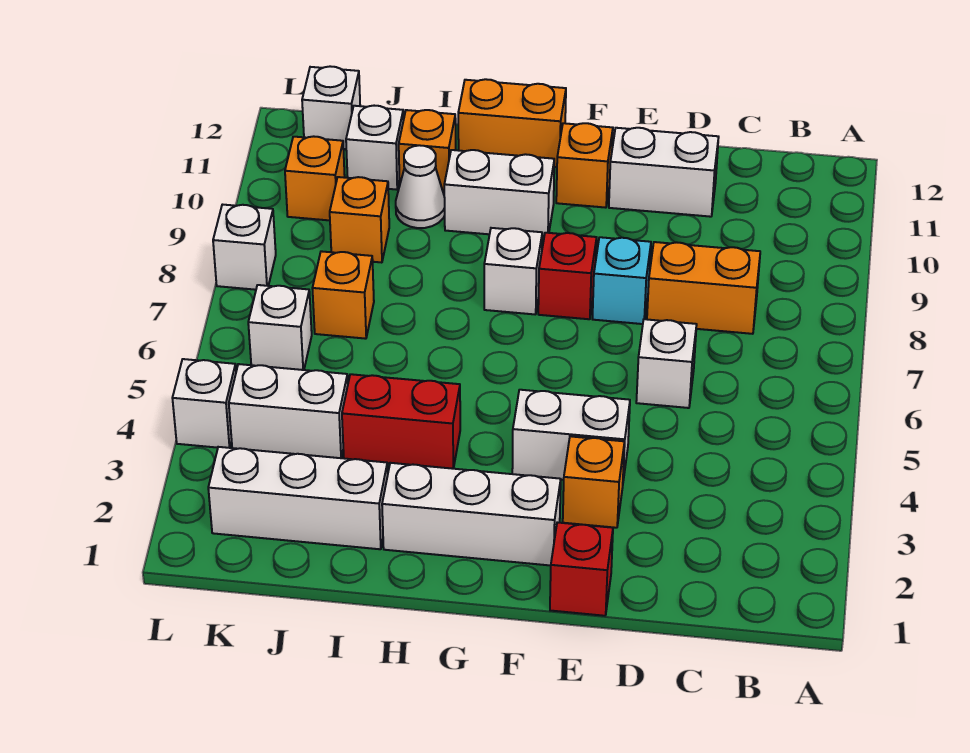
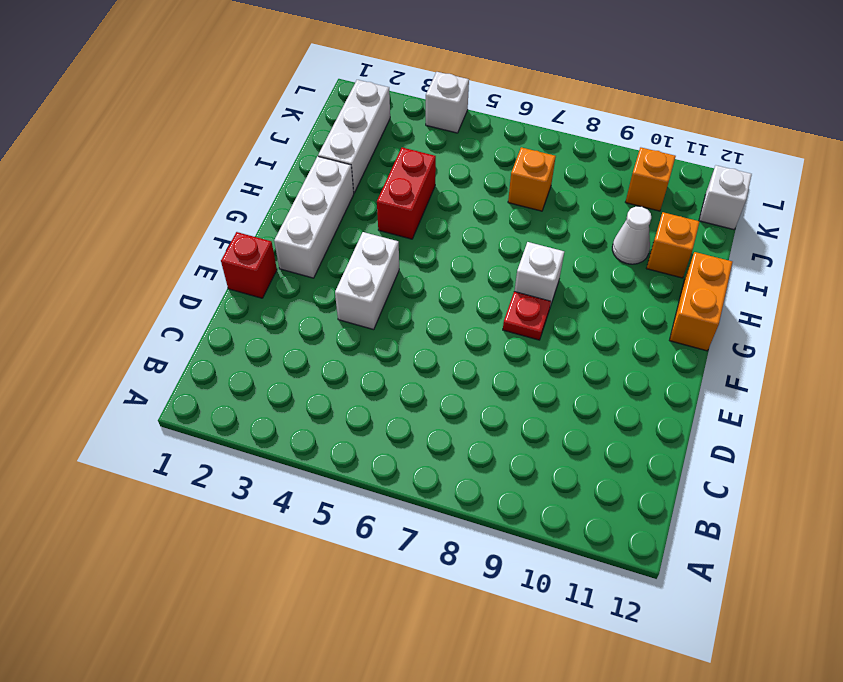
red plate F8 level 1 -> red brick F8 level 1
none -> orange brick C8:D8 level 1
none -> white brick D6 level 1
none -> white brick D11:E11 level 1

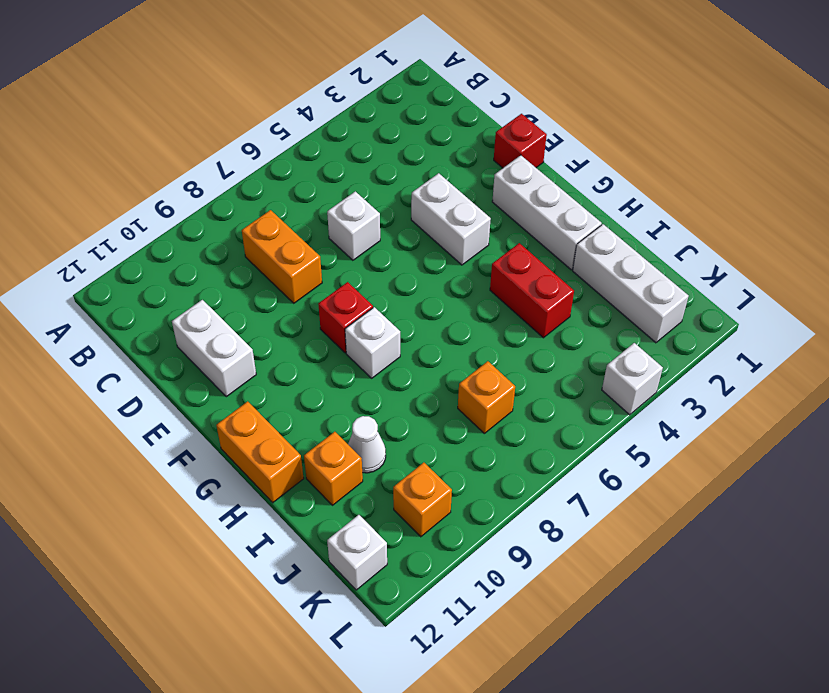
none -> orange brick E3 level 1
none -> cyan brick E8 level 1
none -> orange brick F11 level 1

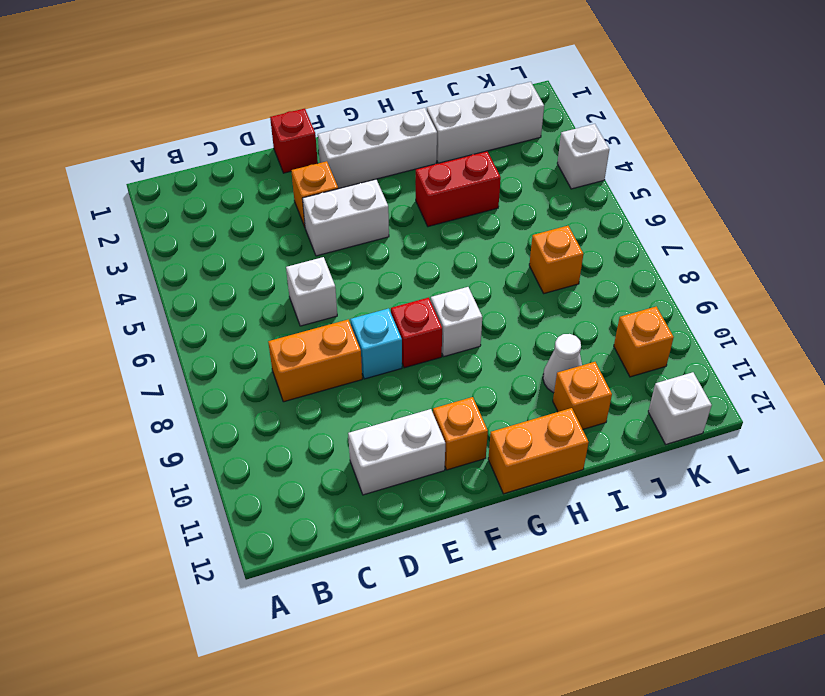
none -> white brick G10:H10 level 1
none -> white brick J4:K4 level 1
none -> orange brick J9 level 1

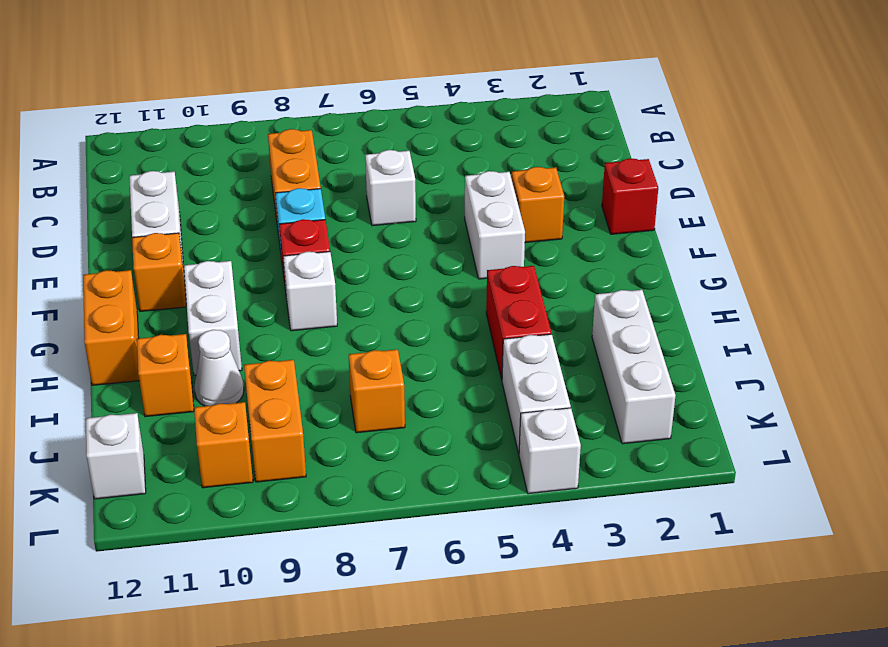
orange brick J9:K9 level 1 -> orange brick J9 level 1
none -> white brick F2:H2 level 1
none -> white brick J11 level 1
none -> white brick K6 level 1

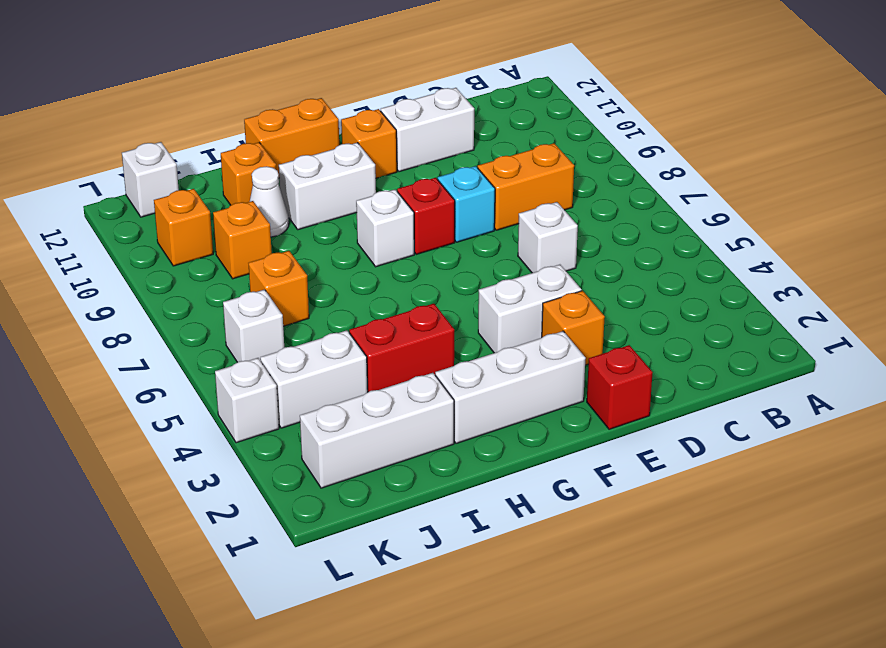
none -> white brick J11 level 1
none -> white brick L8 level 1

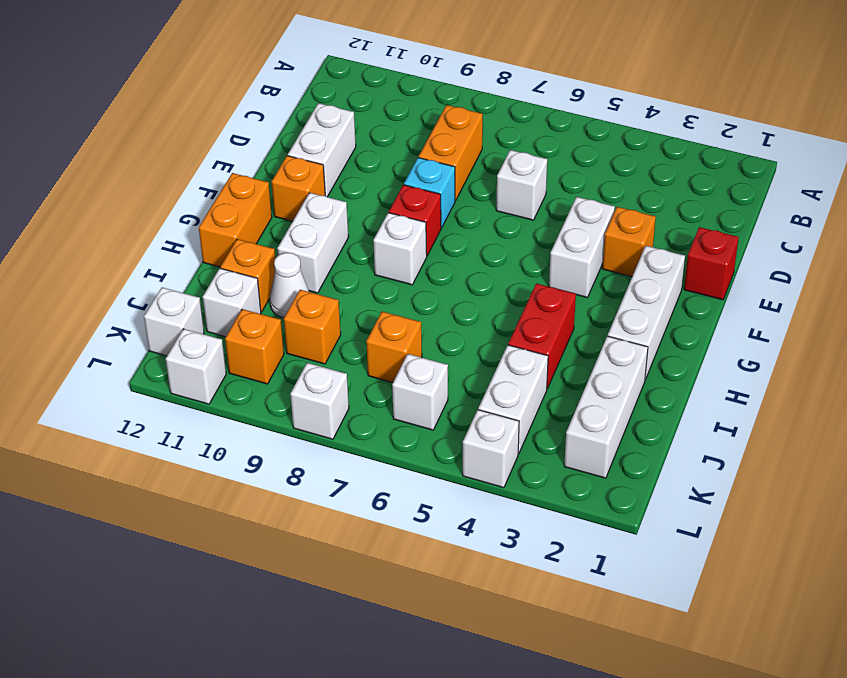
white brick L11 level 1 -> none

